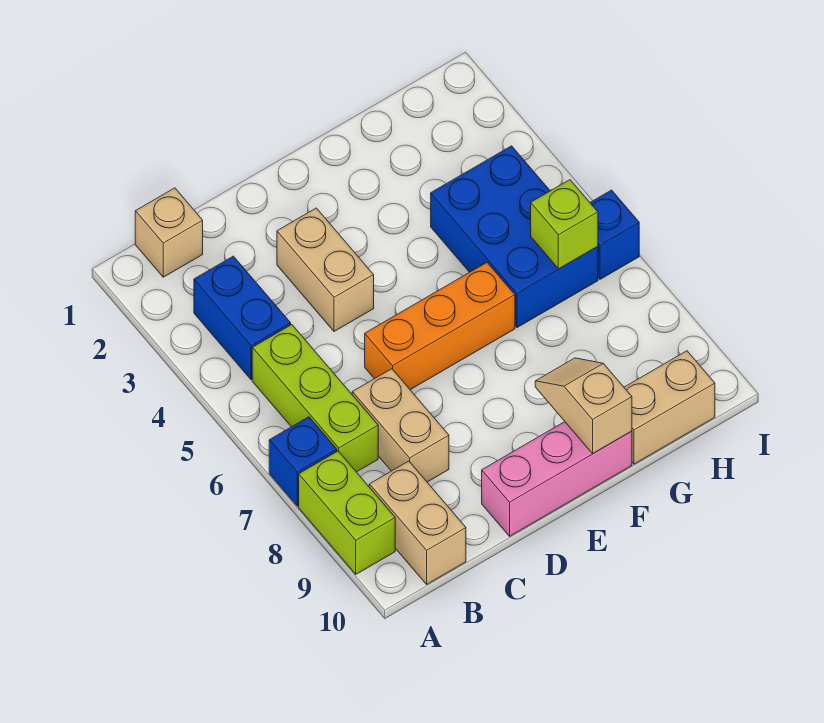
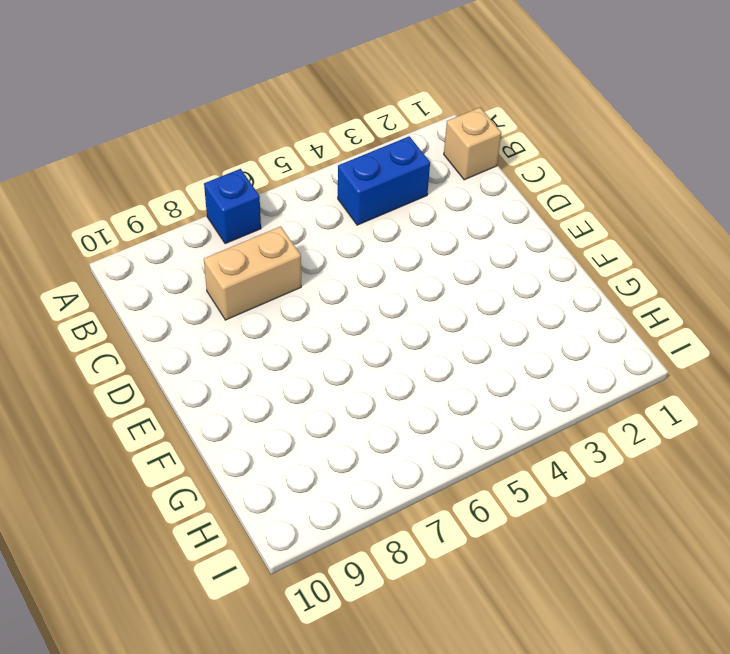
none -> lime brick A8:A9 level 1
none -> lime brick B5:B7 level 1
none -> tan brick B9:B10 level 1

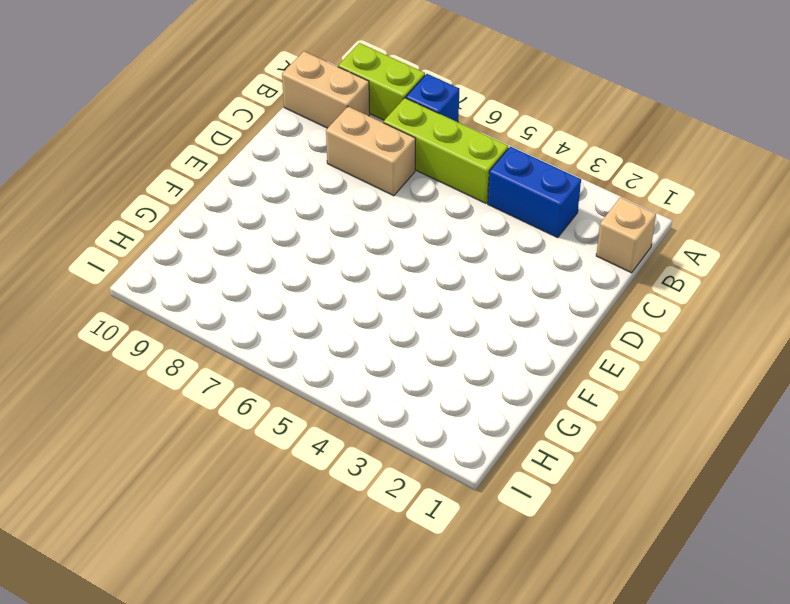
none -> tan brick D3:D4 level 1
none -> orange brick D6:F6 level 1
none -> pink brick D10:F10 level 1

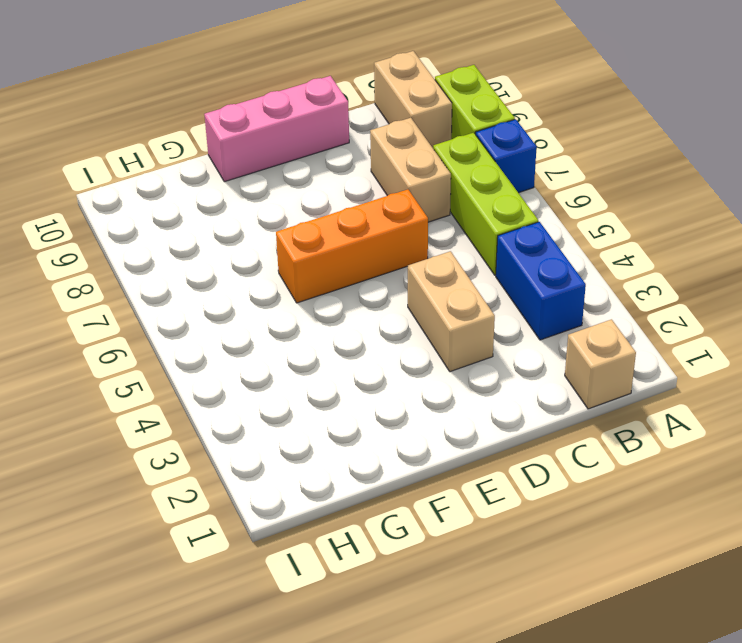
none -> blue brick G4:H6 level 1
none -> tan brick G10:H10 level 1
none -> blue brick I6 level 1

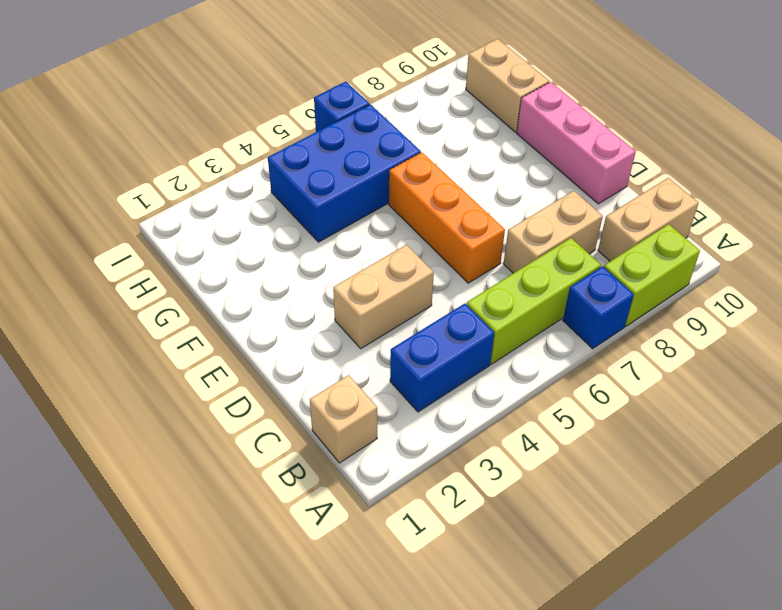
none -> tan slope F9:F10 level 2 top 10
none -> lime brick H6 level 2

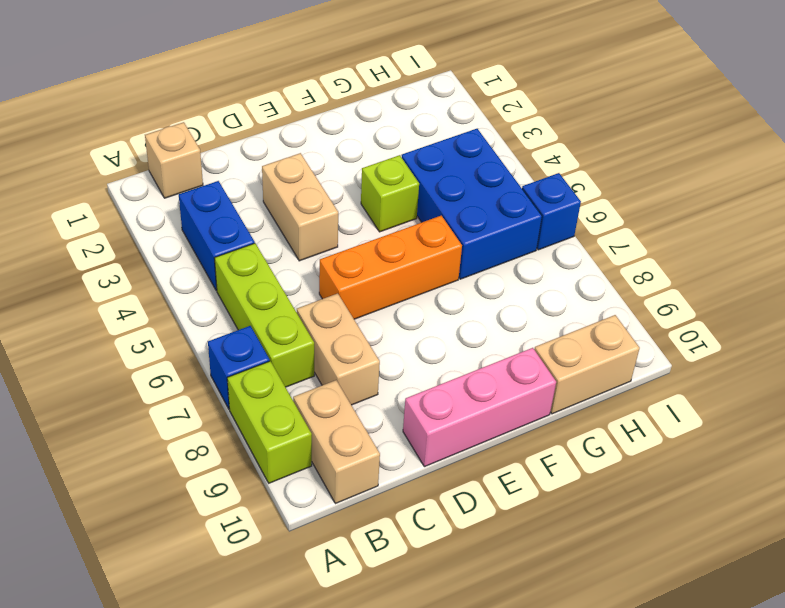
lime brick F4 level 1 -> lime brick H6 level 2
none -> tan slope F9:F10 level 2 top 10

